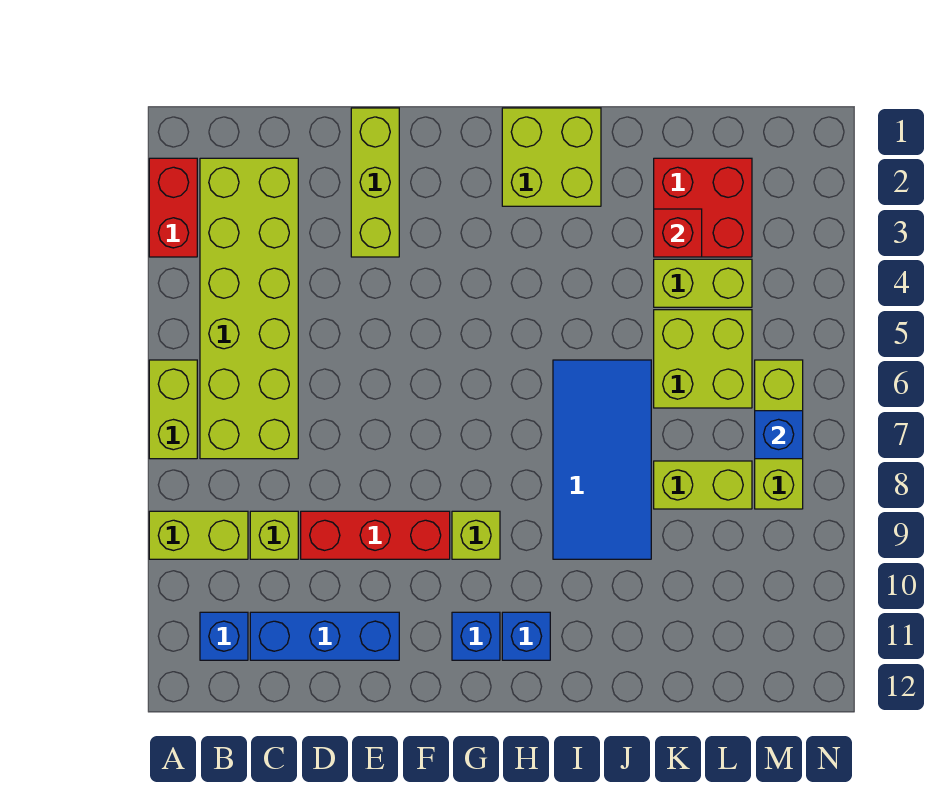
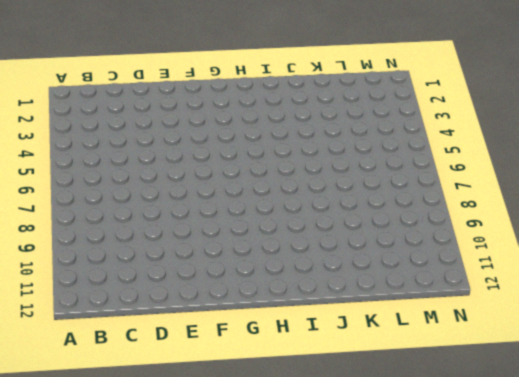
none -> red brick A2:A3 level 1
none -> lime brick A6:A7 level 1
none -> lime brick A9:B9 level 1

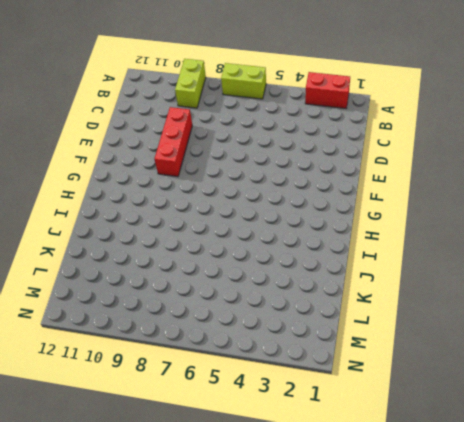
none -> lime brick B2:C7 level 1
none -> blue brick B11 level 1
none -> lime brick C9 level 1

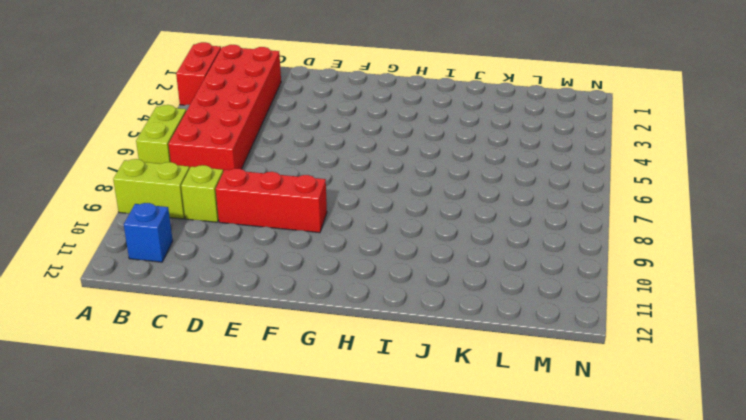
red brick B2:C7 level 1 -> lime brick B2:C7 level 1
none -> blue brick C11:E11 level 1
none -> lime brick E1:E3 level 1
none -> lime brick G9 level 1

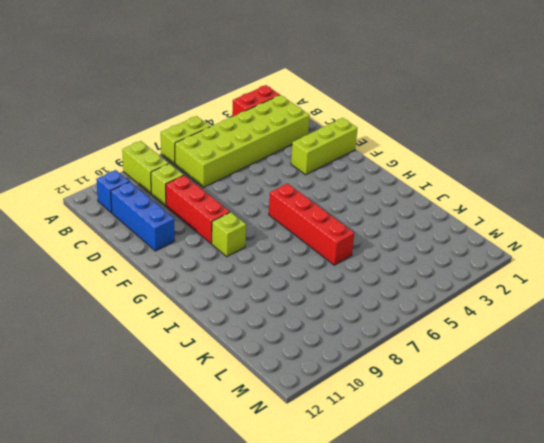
red brick G6:J6 level 1 -> blue tile I6:J9 level 1
none -> blue brick G11 level 1
none -> lime brick H1:I2 level 1
none -> blue brick H11 level 1

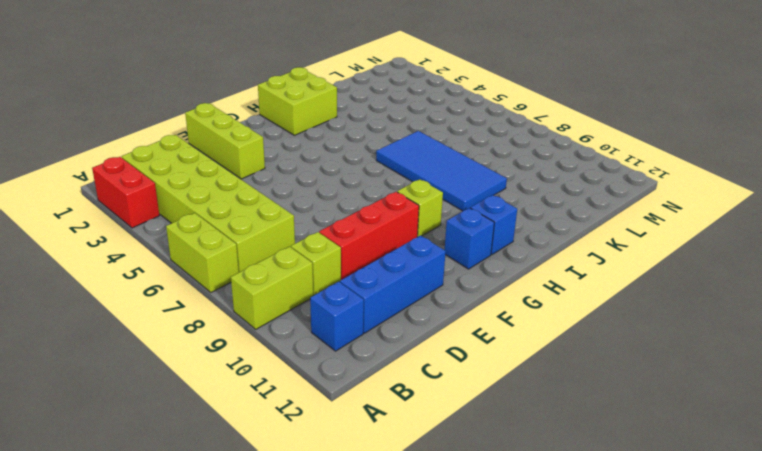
none -> red brick K2:L3 level 1
none -> lime brick K4:L4 level 1
none -> lime brick K5:L6 level 1

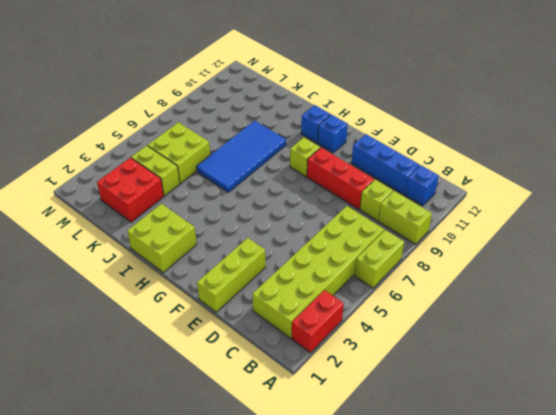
none -> lime brick K8:L8 level 1
none -> lime brick M6:M8 level 1
none -> red brick K3 level 2

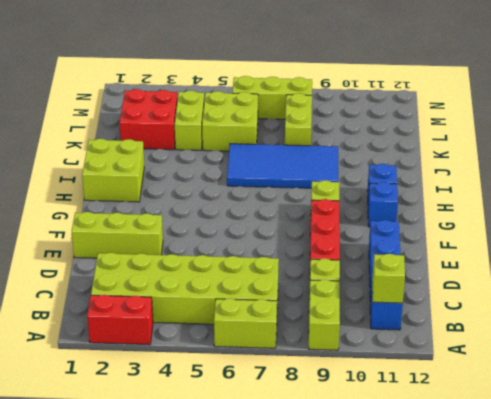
lime brick B11 level 2 -> none
none -> red brick K3 level 2
none -> blue brick M7 level 2

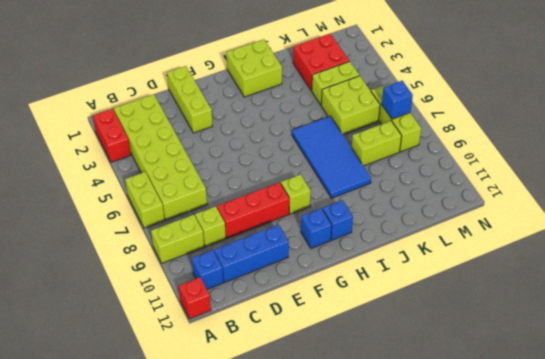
red brick A12 level 1 -> red brick K3 level 2

